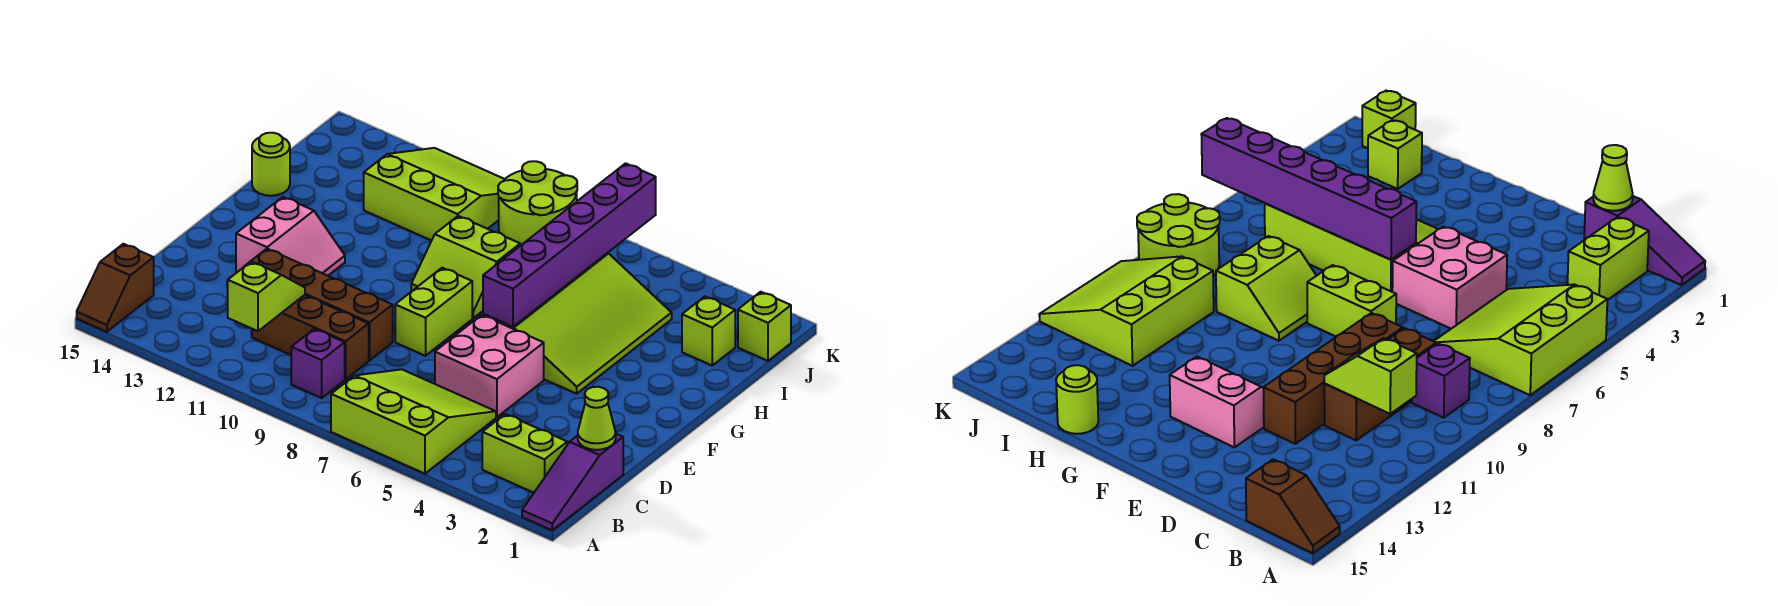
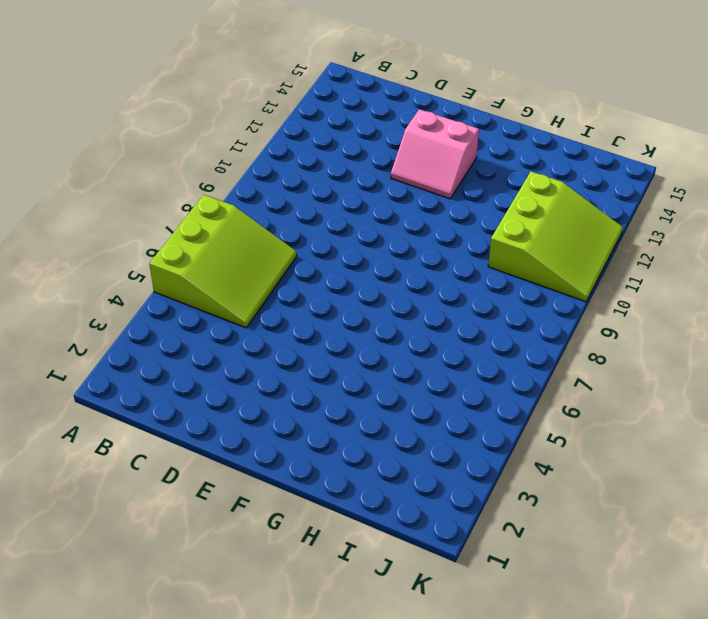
none -> purple slope A1:C1 level 1 top C
none -> brown slope A15:B15 level 1 top B
none -> lime brick B2:B3 level 1

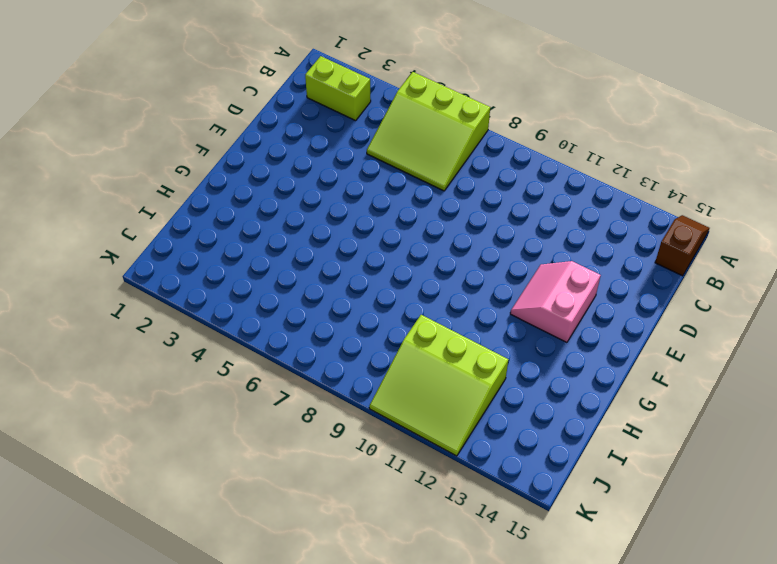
none -> purple slope A1:C1 level 1 top C
none -> purple brick B9 level 1
none -> brown brick C9:C11 level 1

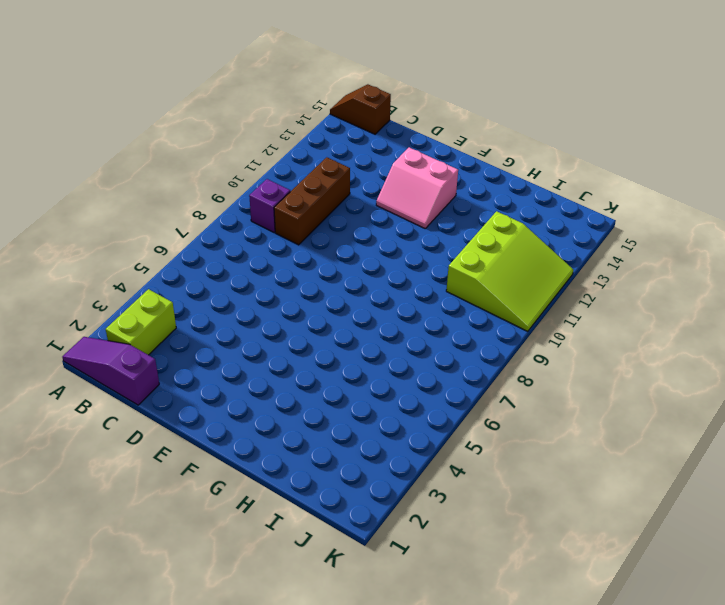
none -> lime slope A5:C7 level 1 top A
none -> pink brick D5:E6 level 1
none -> brown brick D9:D12 level 1

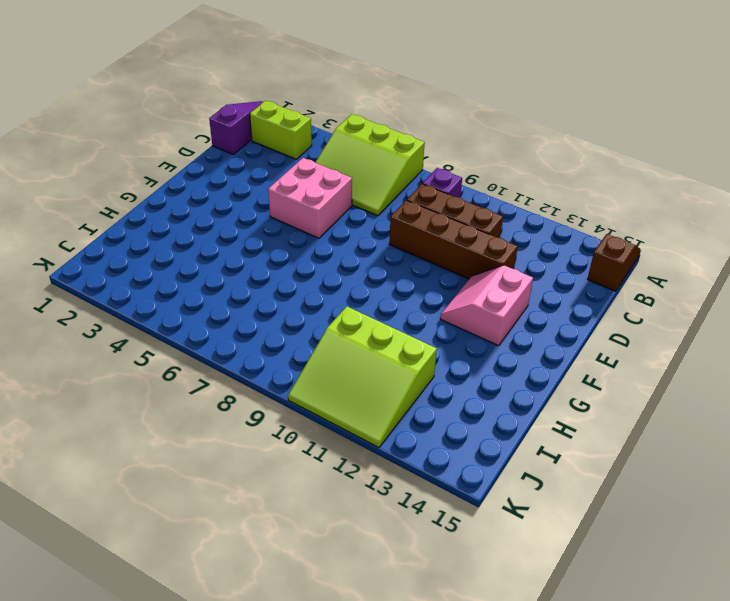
none -> lime brick E8:F8 level 1
none -> lime slope F4:I6 level 1 top 6
none -> lime slope G8:H9 level 1 top H

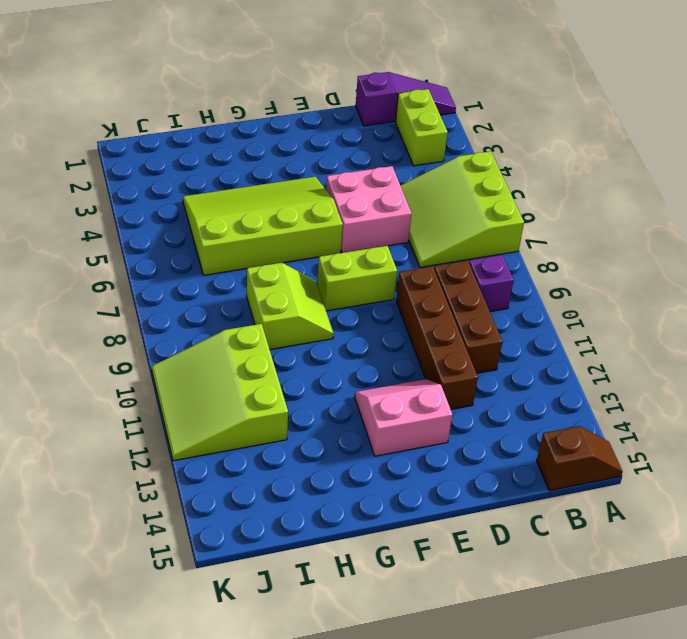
none -> lime round brick H15 level 1
none -> lime brick I2 level 1
none -> lime brick J1 level 1

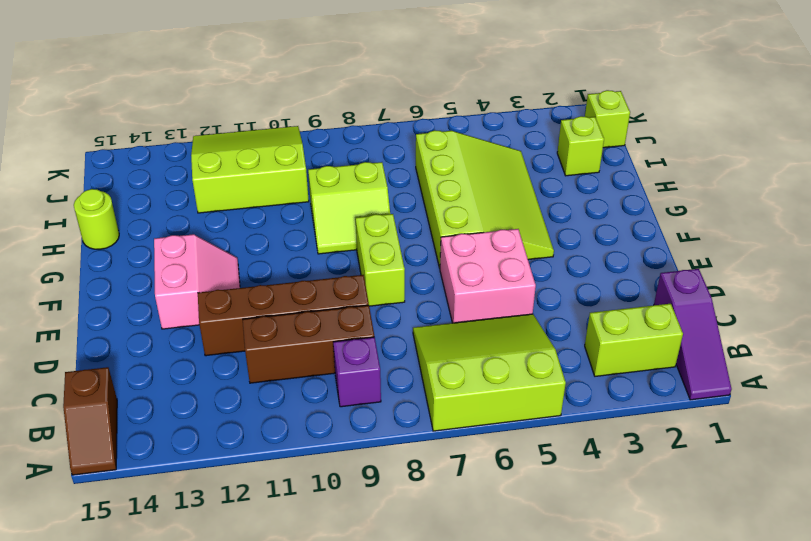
none -> lime round brick J8:K9 level 1
none -> lime slope B11:C11 level 2 top B
none -> lime cone C1 level 2

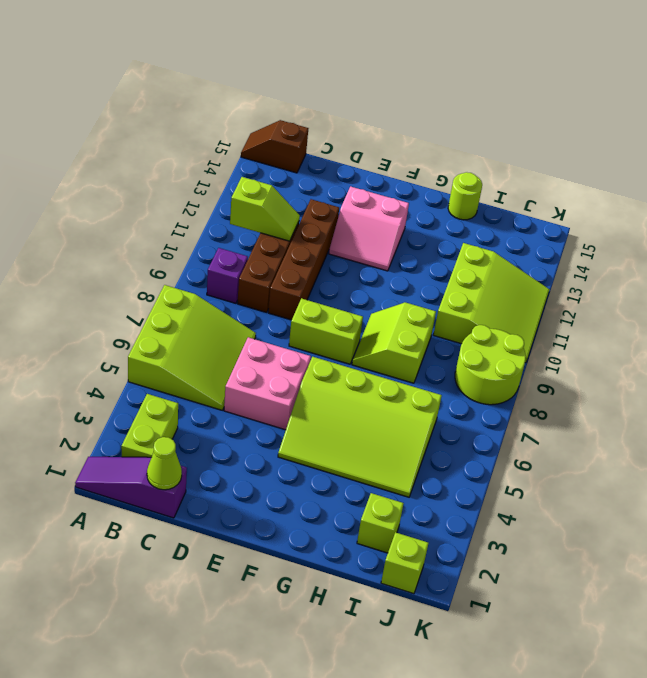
none -> purple brick F6:K6 level 2

